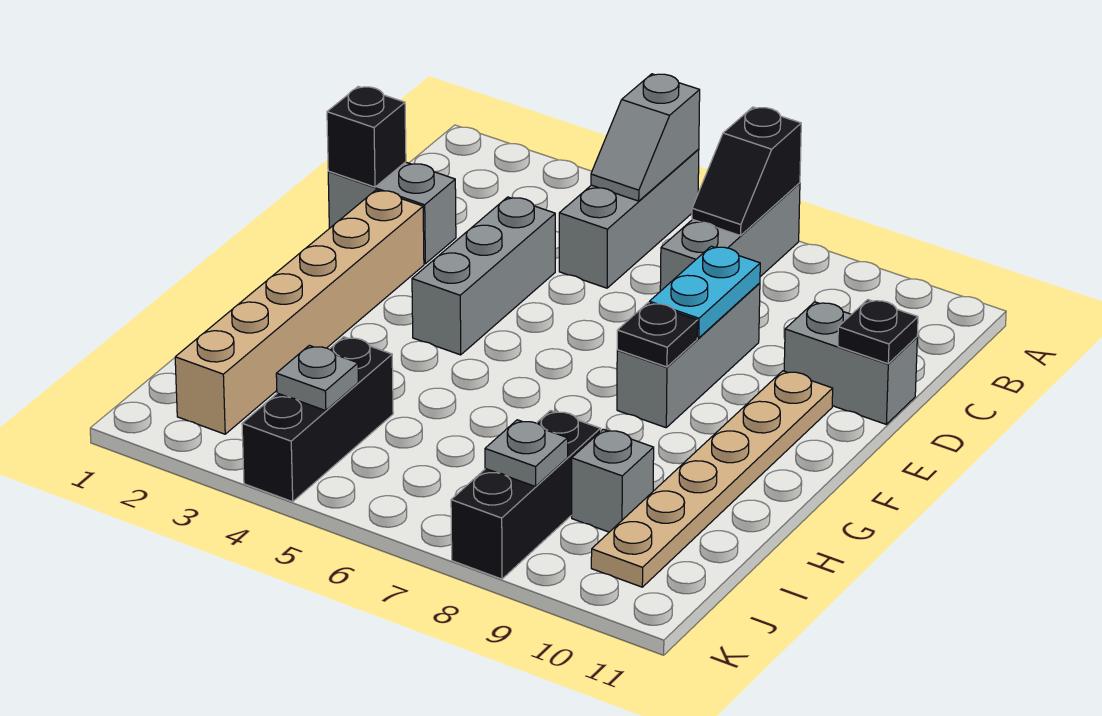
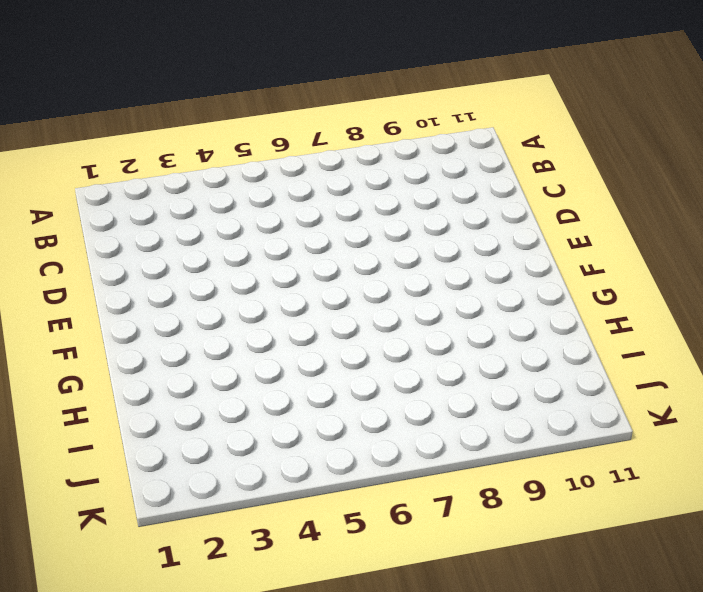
none -> grey brick A5:C5 level 1
none -> grey brick A7:C7 level 1
none -> grey brick D1:D2 level 1

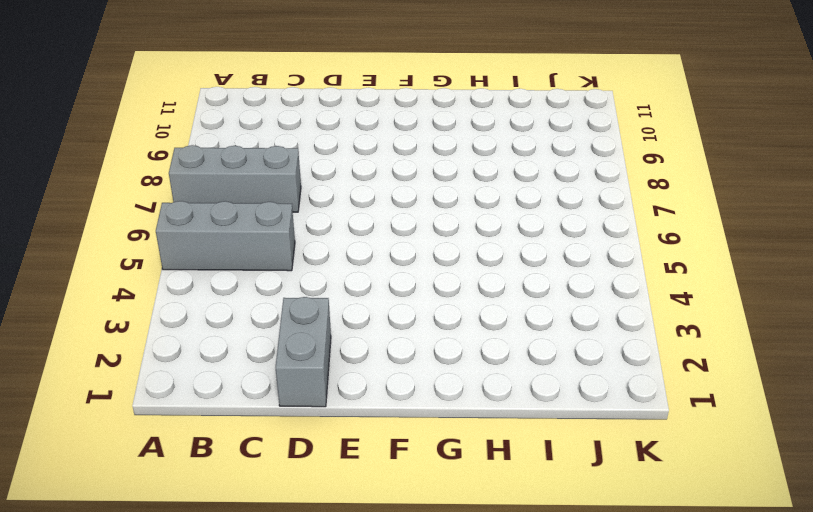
none -> grey brick D4:F4 level 1
none -> grey brick D8:F8 level 1
none -> grey brick D10:D11 level 1

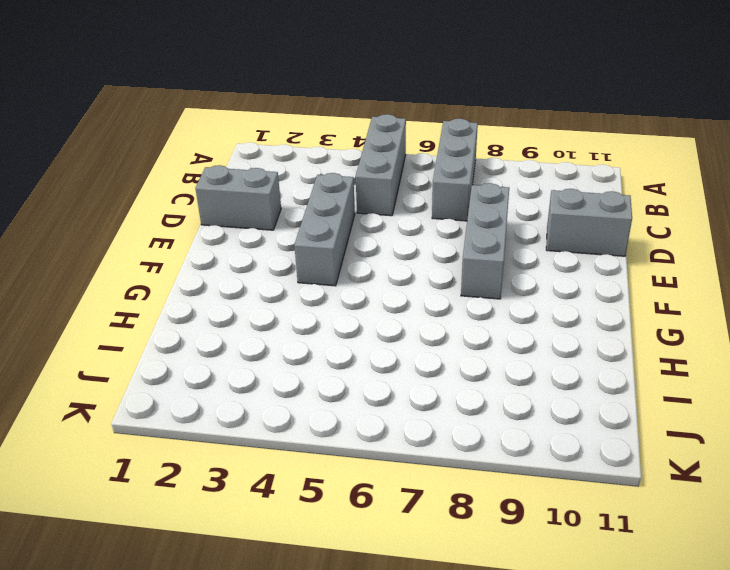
none -> tan brick E2:J2 level 1
none -> tan plate E10:J10 level 1
none -> black brick I4:K4 level 1

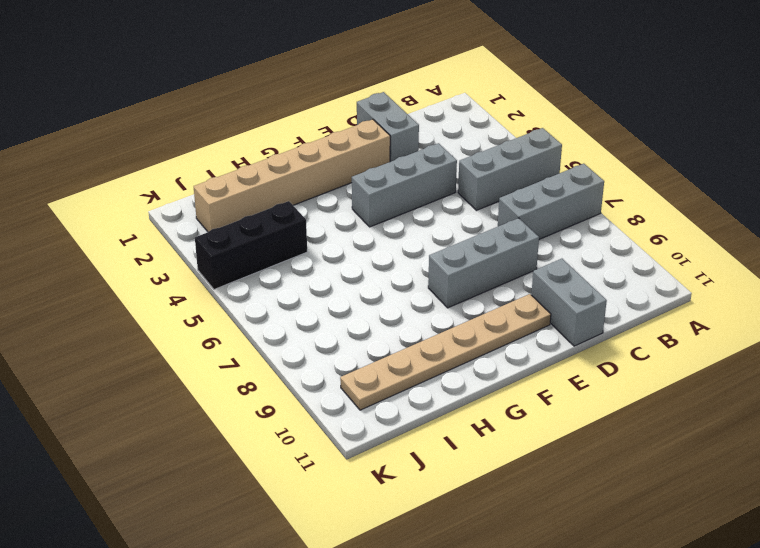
none -> black brick I8:K8 level 1
none -> grey brick I9 level 1
none -> grey slope A5:B5 level 2 top A

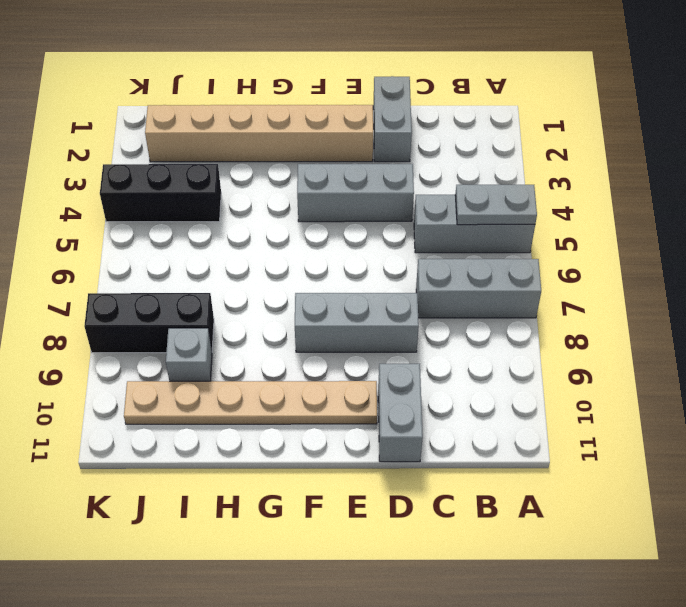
grey plate A5:B5 level 2 -> grey slope A5:B5 level 2 top A
none -> black slope A7:B7 level 2 top A
none -> black brick D1 level 2
none -> cyan plate D8:E8 level 2

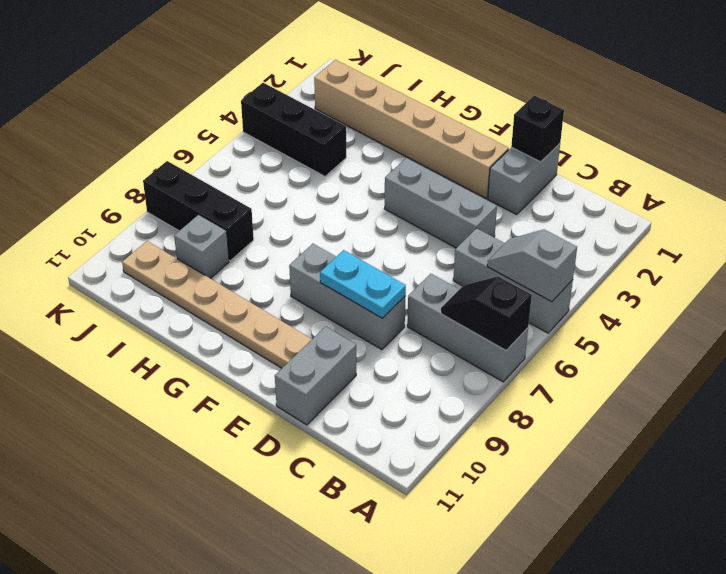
none -> black plate D11 level 2
none -> black plate F8 level 2
none -> grey plate J4 level 2

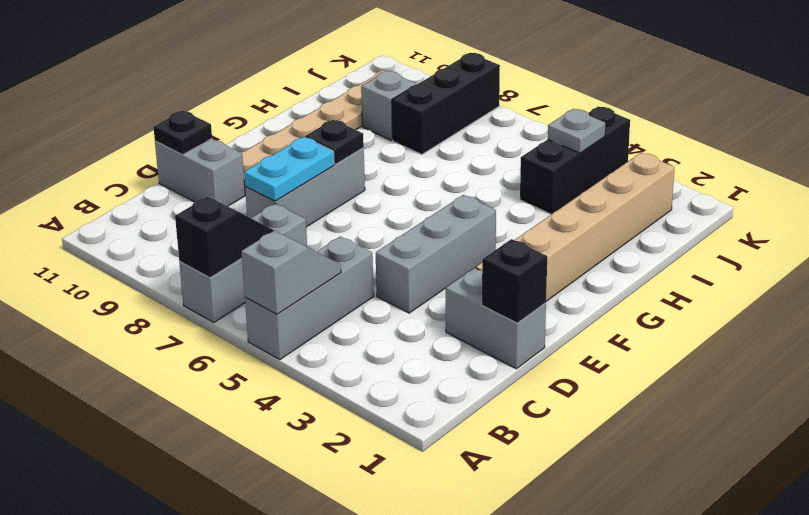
none -> grey plate J8 level 2

